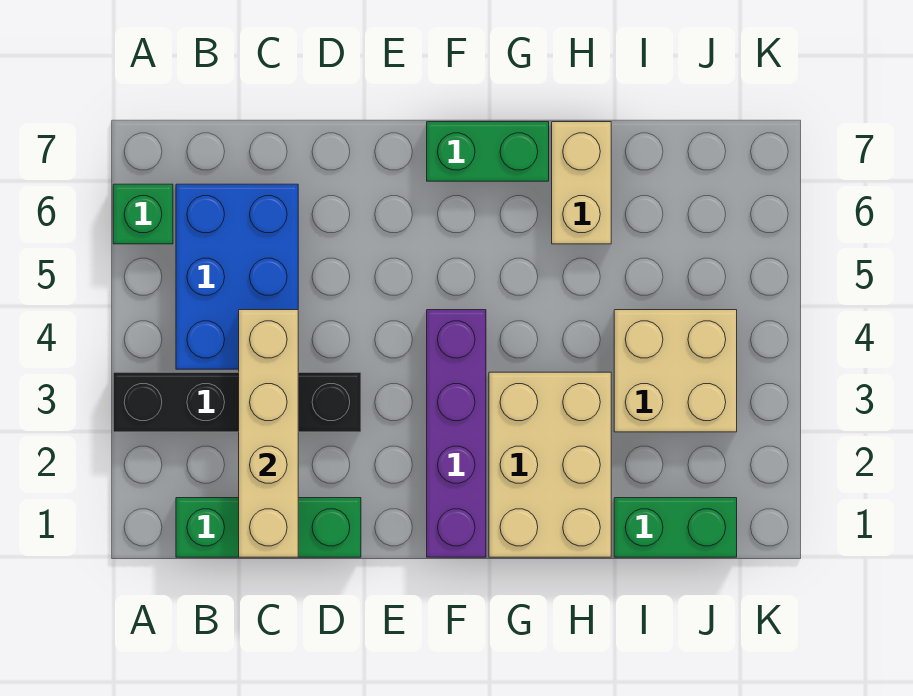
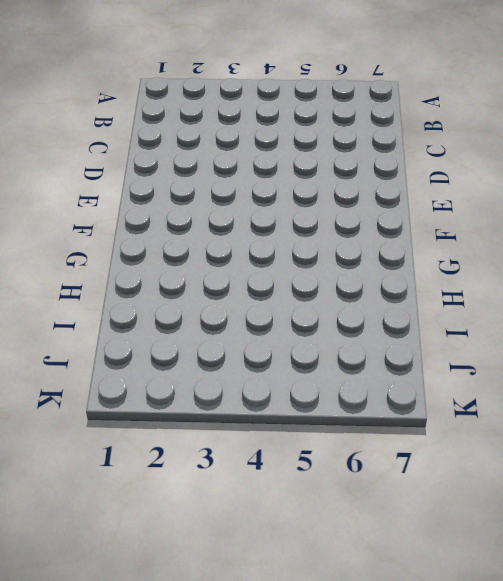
none -> black brick A3:D3 level 1
none -> green brick A6 level 1

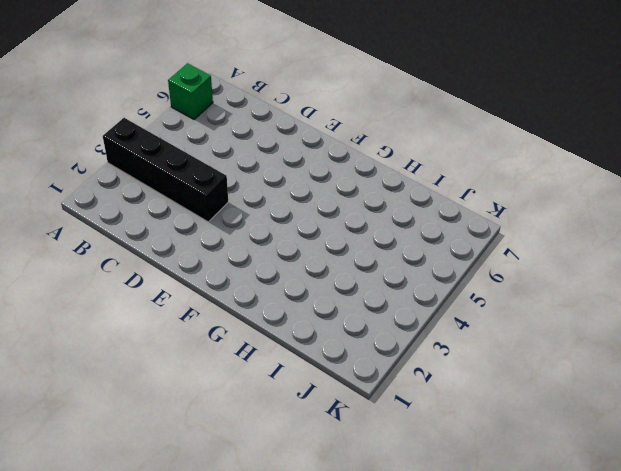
none -> green brick B1:D1 level 1
none -> blue brick B4:C6 level 1

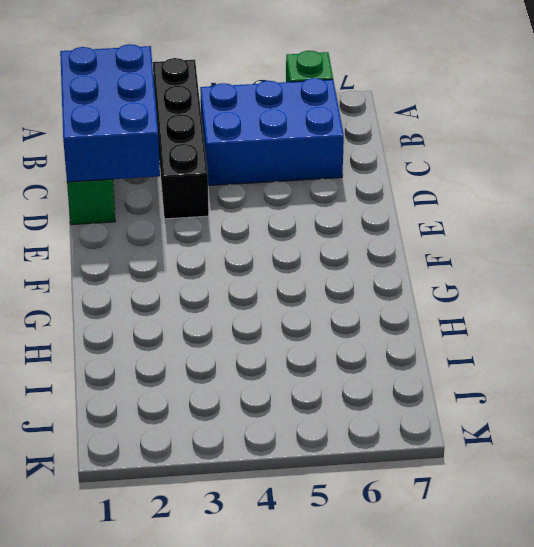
blue brick B1:D2 level 2 -> tan brick C1:C4 level 2
none -> purple brick F1:F4 level 1
none -> green brick F7:G7 level 1

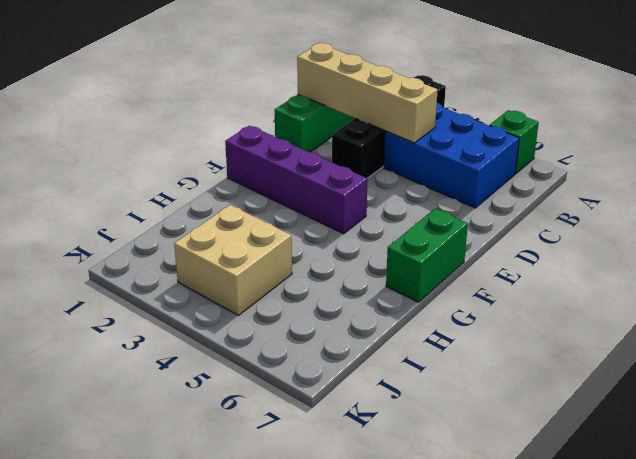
none -> tan brick G1:H3 level 1
none -> tan brick H6:H7 level 1

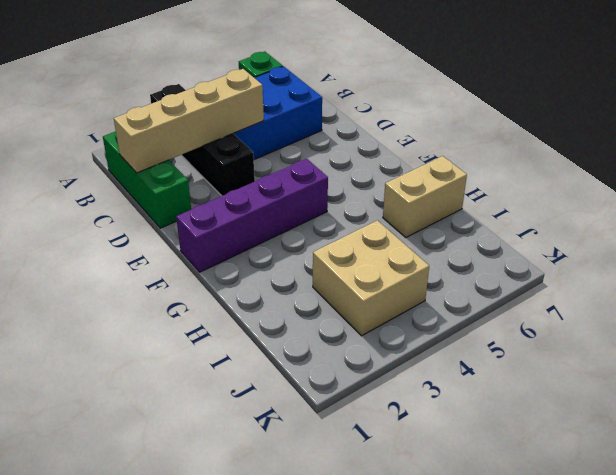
none -> green brick F7:G7 level 1
none -> tan brick G1:H3 level 1

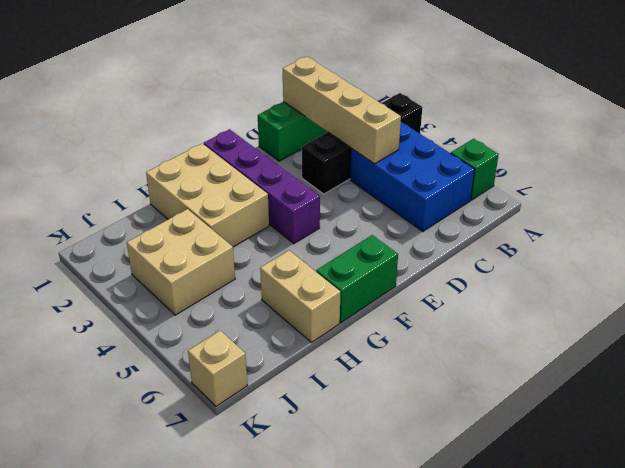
tan brick K7 level 1 -> none
none -> green brick I1:J1 level 1

